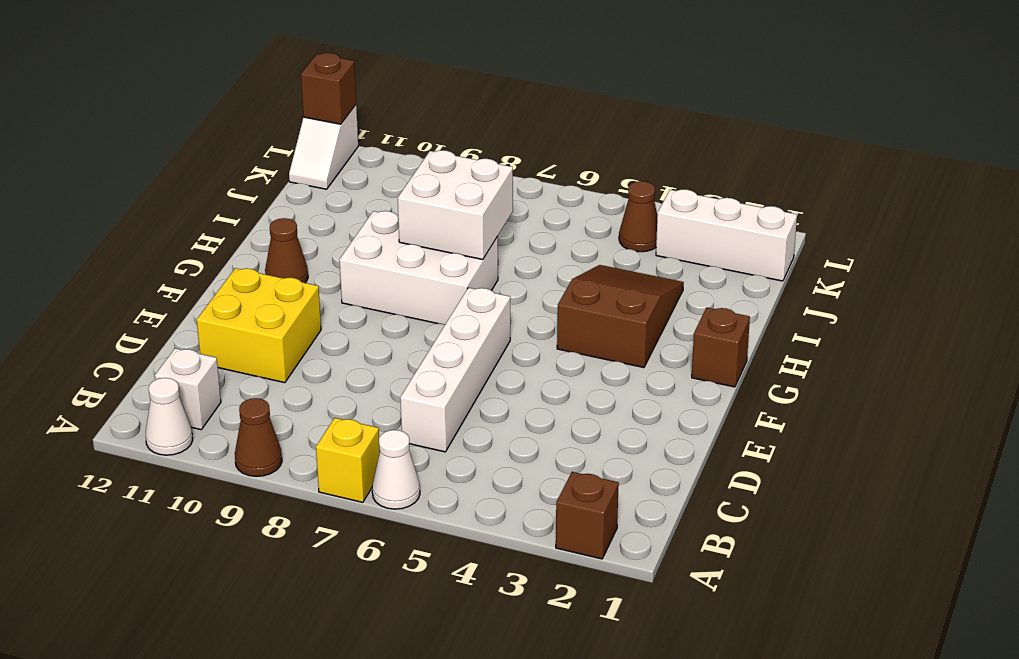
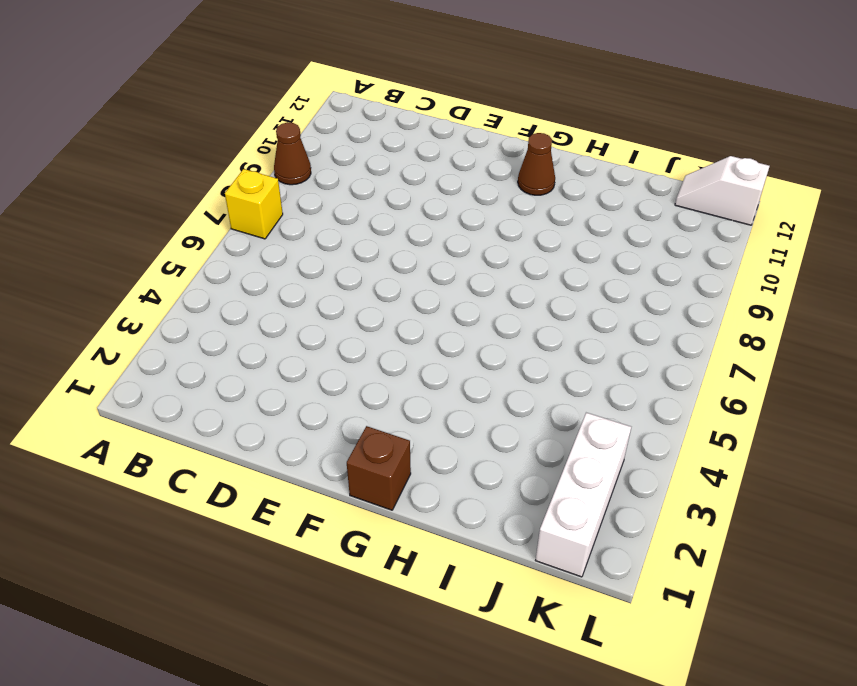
none -> brown brick A2 level 1
none -> white cone A6 level 1
none -> white cone A11 level 1

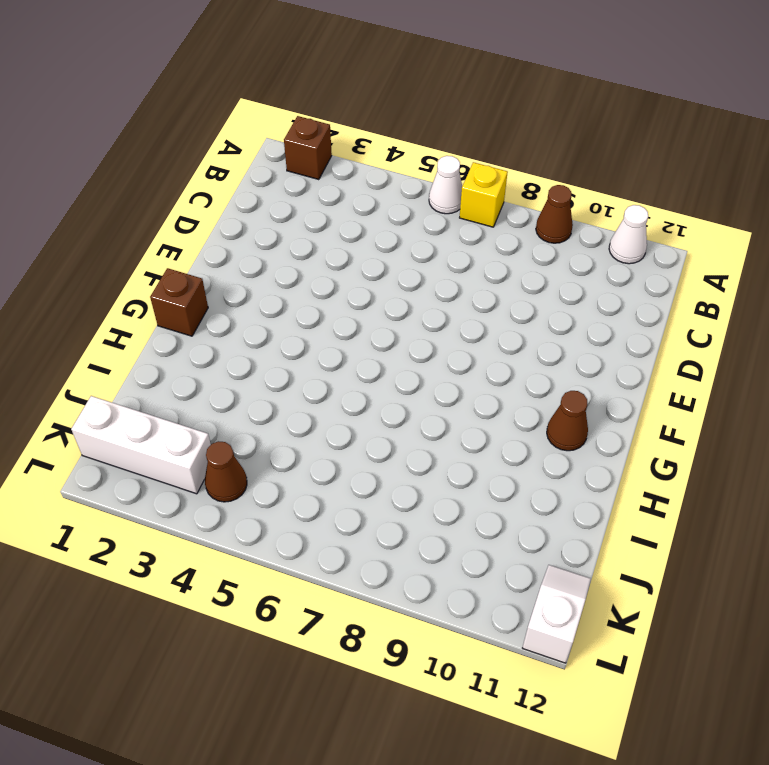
none -> white brick B11 level 1
none -> white brick C6:F6 level 1
none -> yellow brick D10:E11 level 1

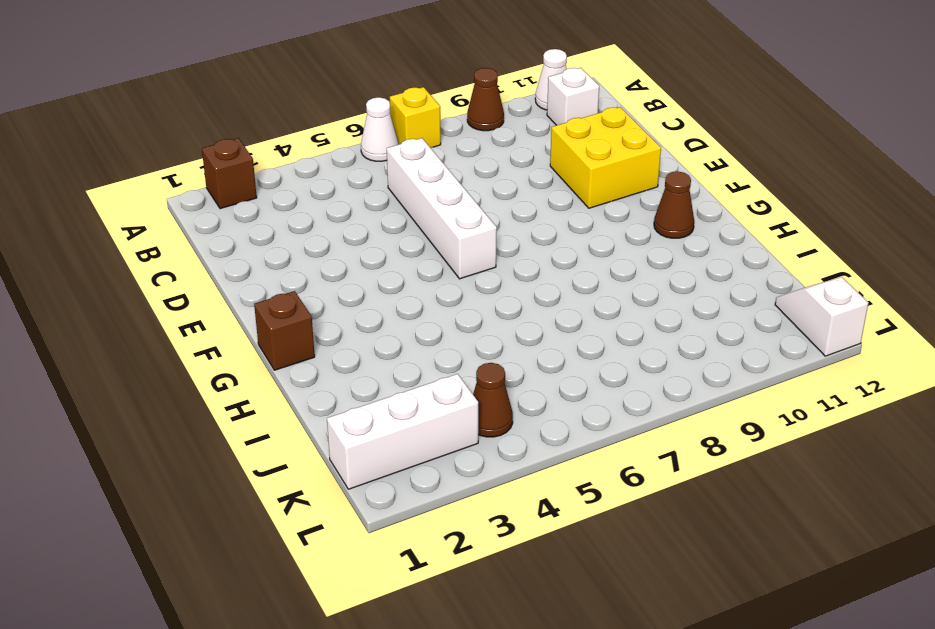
none -> brown slope G3:I4 level 1 top G
none -> white brick G7:H9 level 1
none -> white brick H7:I8 level 2

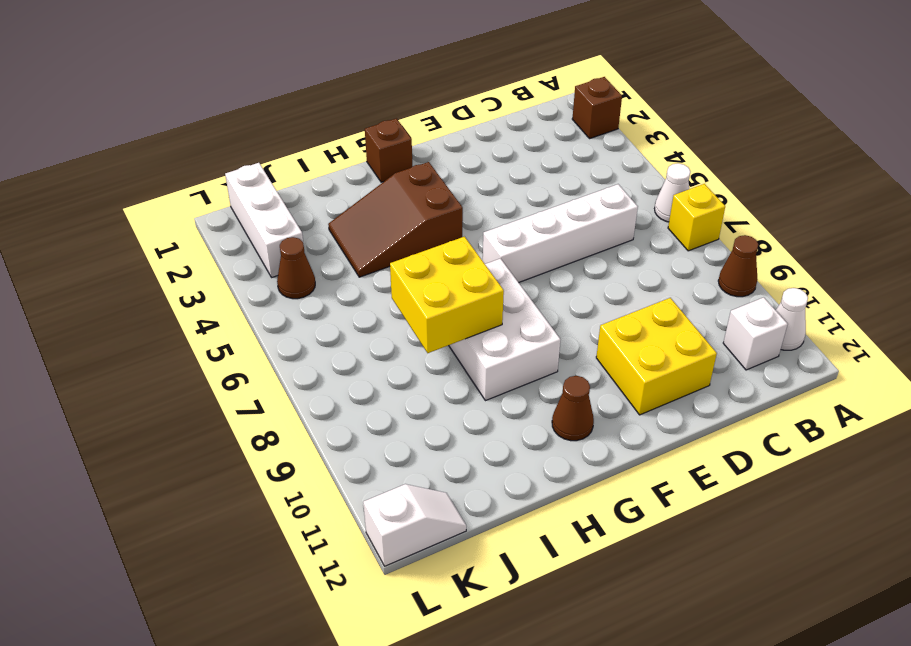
yellow brick H7:I8 level 2 -> white brick H7:I8 level 2
none -> brown brick L12 level 2

